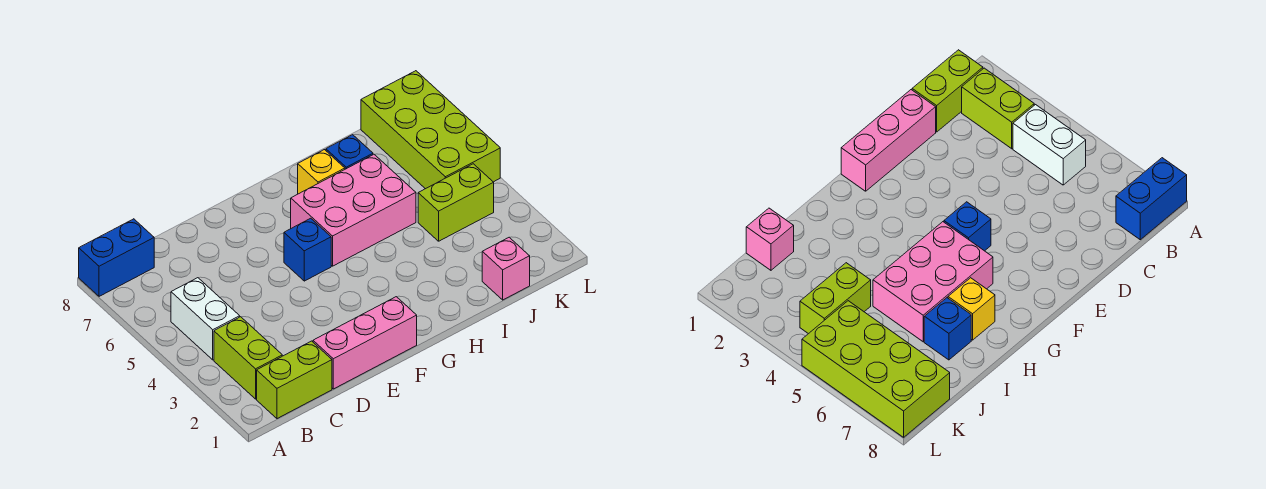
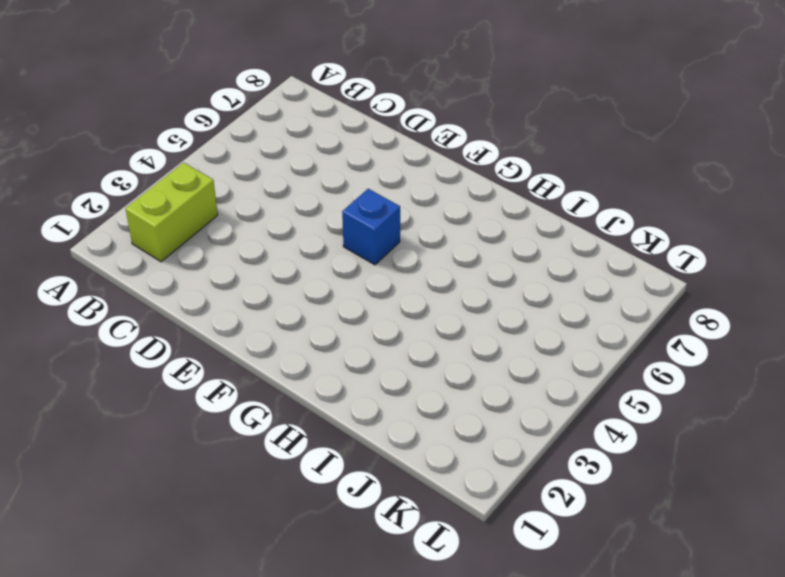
none -> blue brick A8:B8 level 1
none -> lime brick B1:C1 level 1
none -> white brick B4:B5 level 1

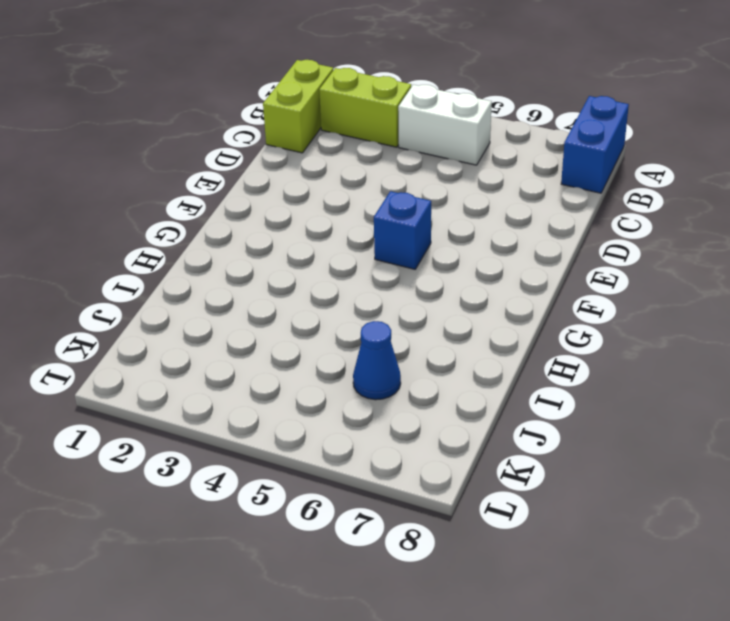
blue cone J6 level 1 -> none
none -> pink brick D1:F1 level 1
none -> pink brick G5:I6 level 1
none -> yellow brick H7 level 1

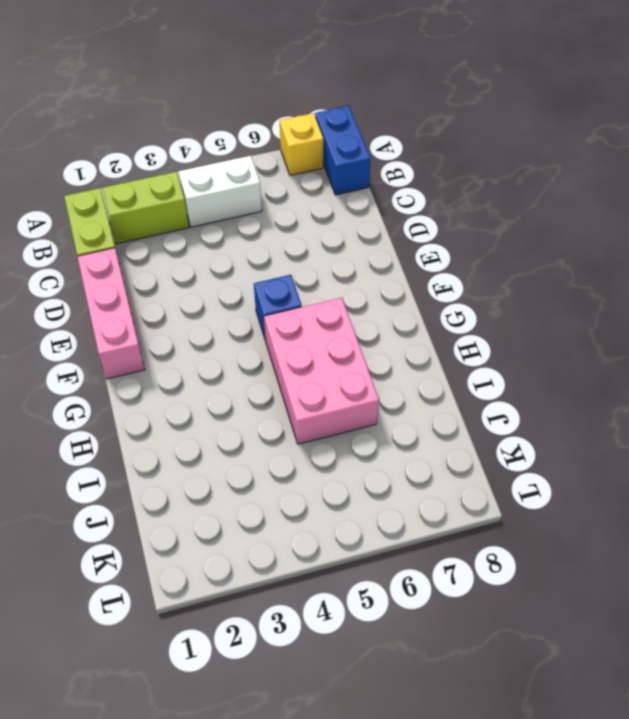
yellow brick A7 level 1 -> yellow brick H7 level 1
none -> blue brick I7 level 1
none -> pink brick J1 level 1
none -> lime brick J4:K4 level 1

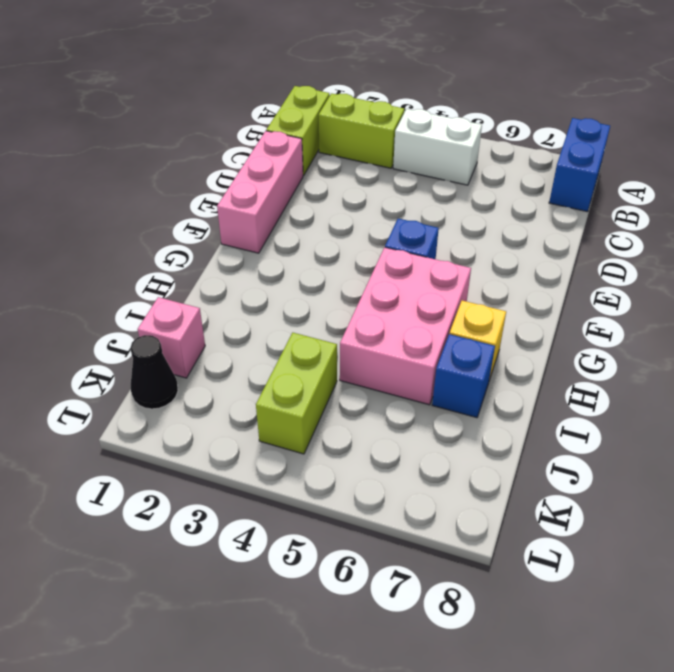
black cone K1 level 1 -> none
none -> lime brick K5:L8 level 1

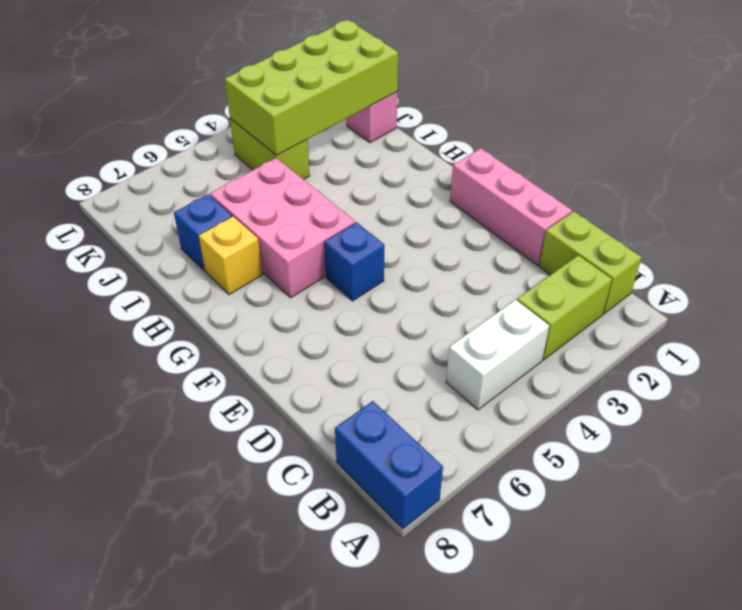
lime brick J1:K4 level 2 -> lime brick K5:L8 level 1

